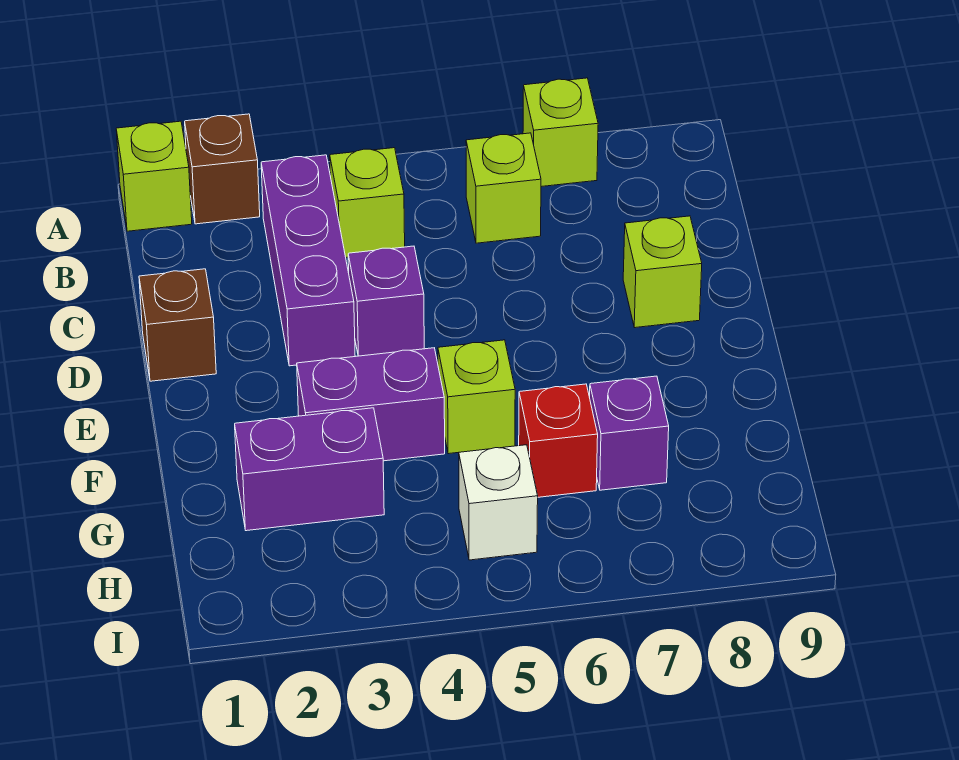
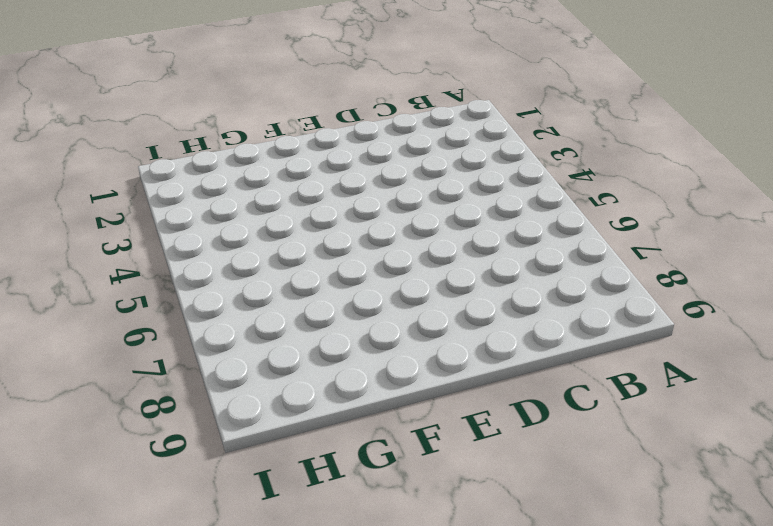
none -> lime brick A1 level 1
none -> brown brick A2 level 1
none -> lime brick A7 level 1

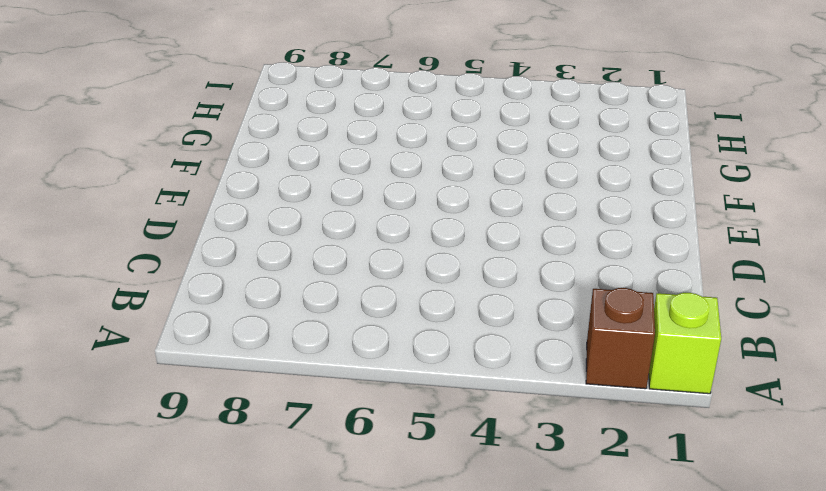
none -> lime brick A7 level 1
none -> purple brick B3:D3 level 1
none -> lime brick B4 level 1

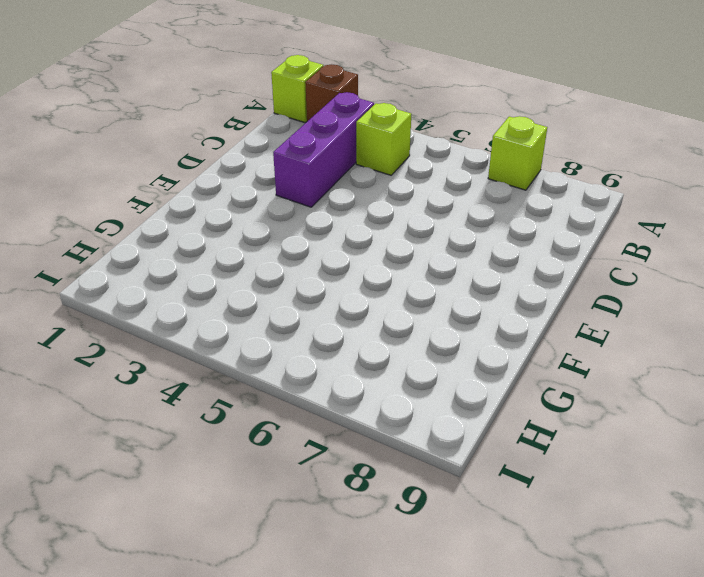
none -> lime brick B6 level 1
none -> brown brick D1 level 1
none -> purple brick D4 level 1

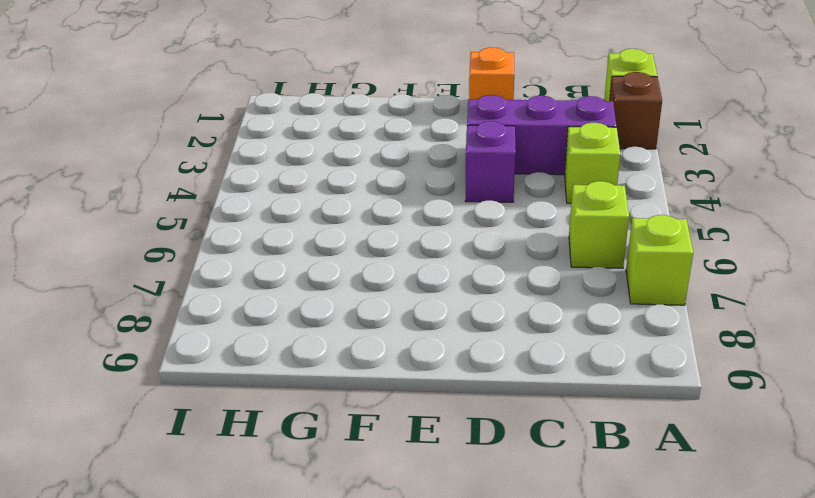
orange brick D1 level 1 -> brown brick D1 level 1
none -> lime brick D8 level 1
none -> purple brick F3:F4 level 1
none -> lime brick F5 level 1

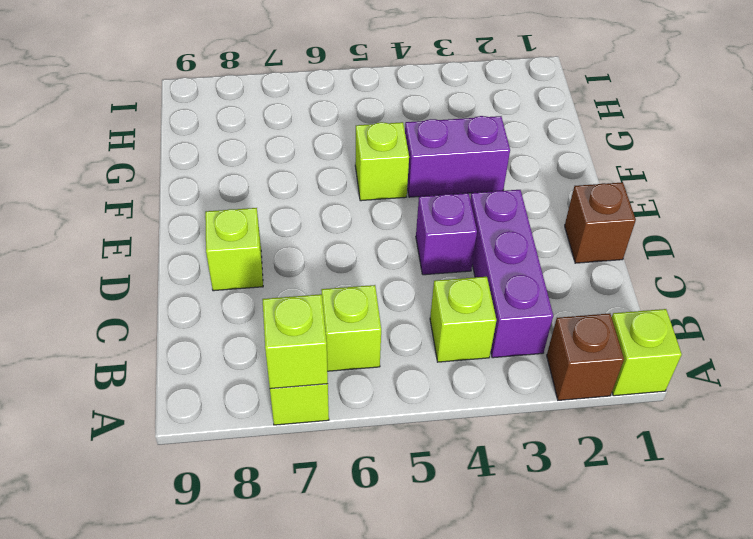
lime brick A7 level 2 -> none
none -> purple brick G2:G3 level 1
none -> red brick G6 level 1
none -> purple brick G7 level 1

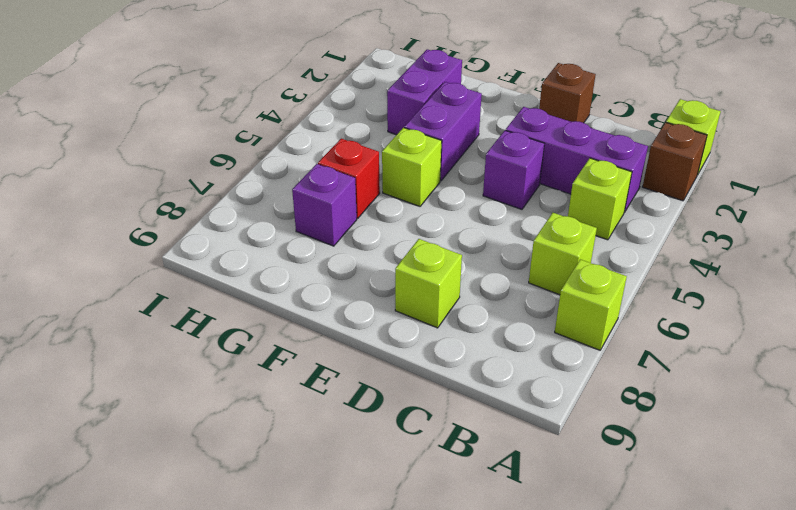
none -> white brick H5 level 1

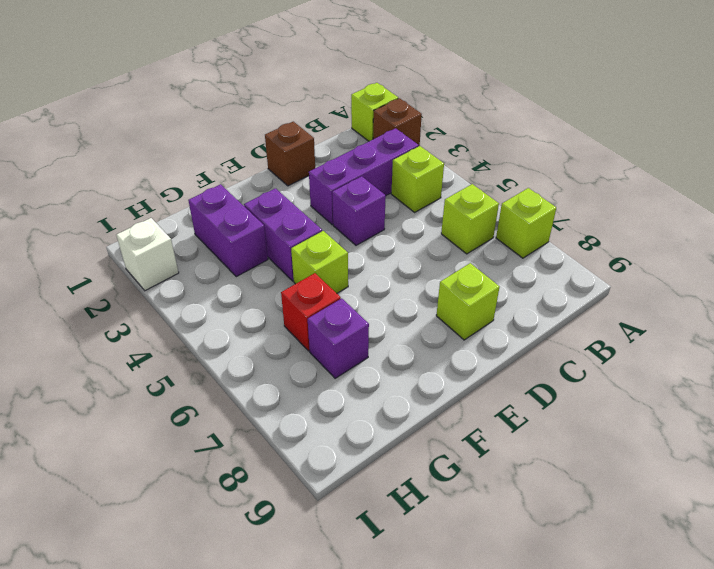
white brick I2 level 1 -> white brick H5 level 1

